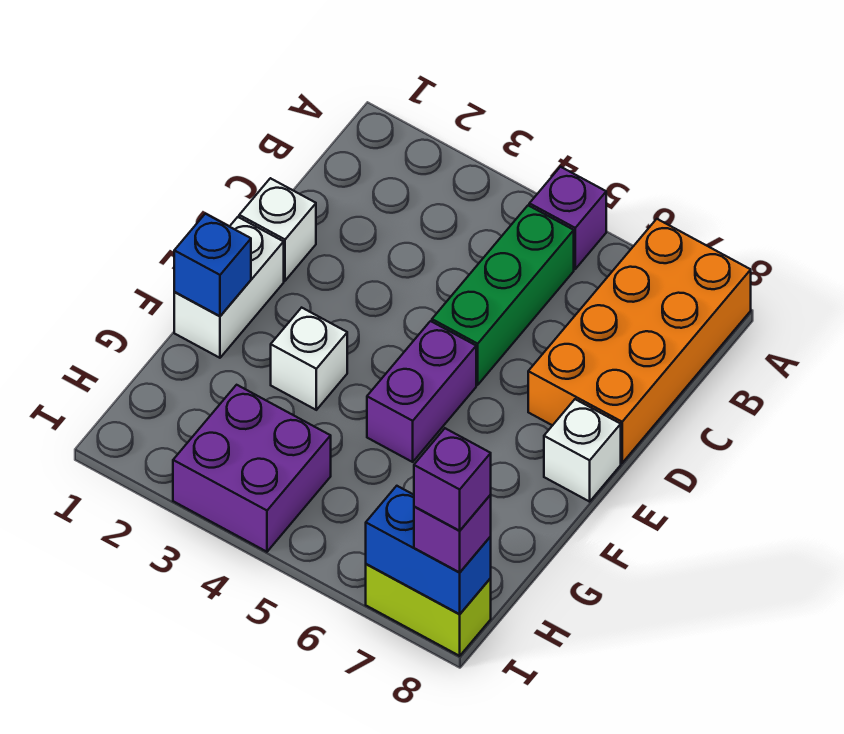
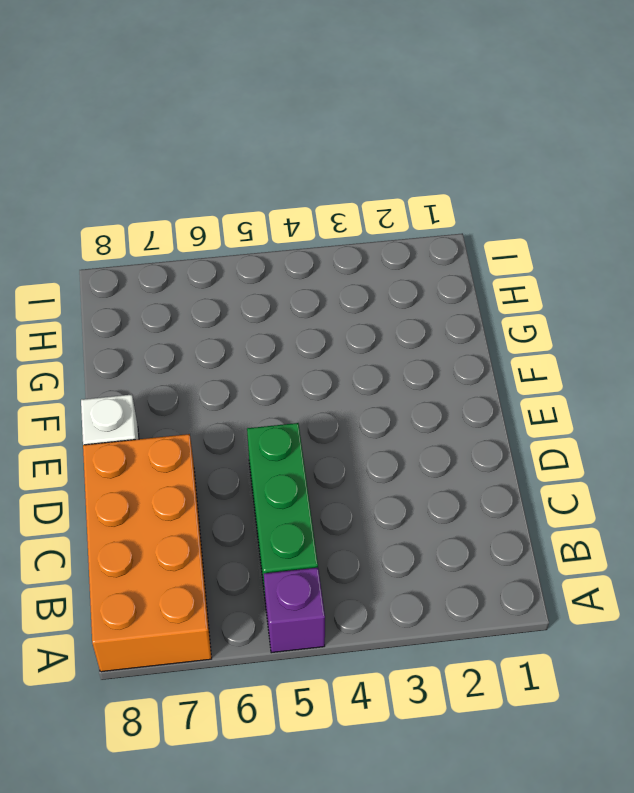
none -> white brick D1 level 1
none -> white brick E1:F1 level 1
none -> purple brick E5:F5 level 1

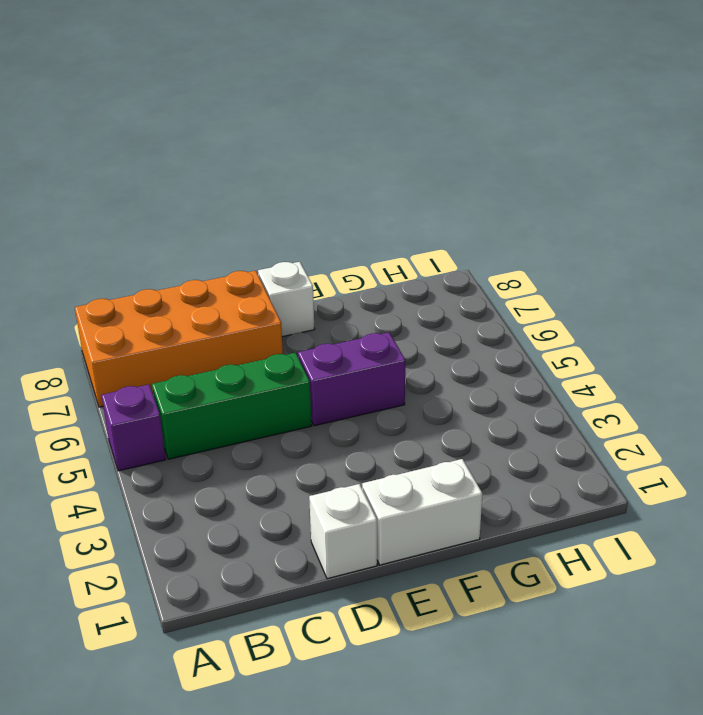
none -> white brick F3 level 1
none -> purple brick H3:I4 level 1
none -> lime brick I7:I8 level 1

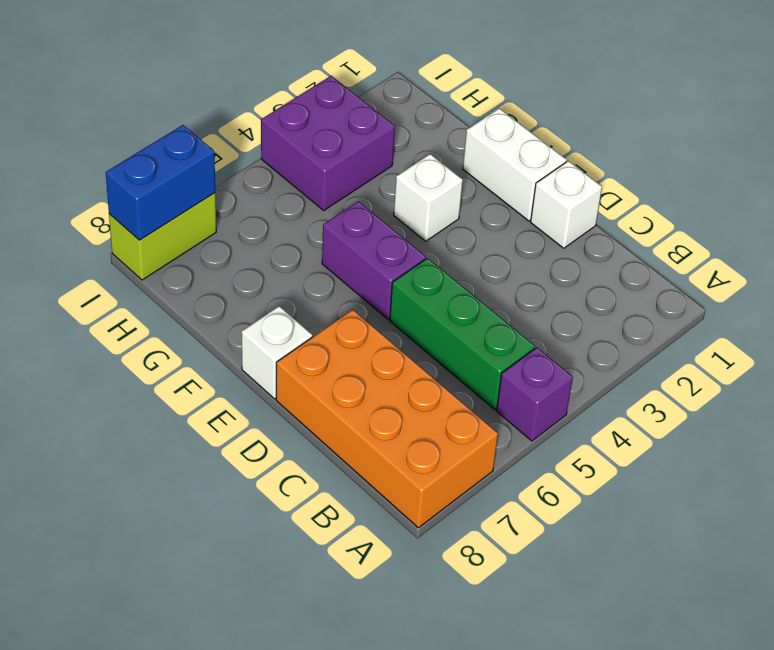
none -> blue brick F1 level 2
none -> purple brick I8 level 3
none -> purple brick I8 level 4

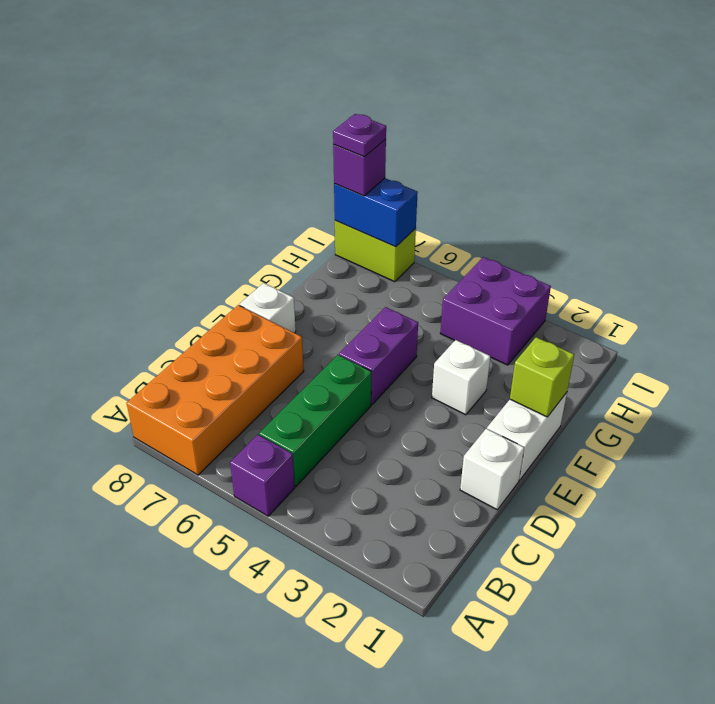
lime brick F1 level 2 -> blue brick F1 level 2
purple plate I8 level 4 -> purple brick I8 level 4

